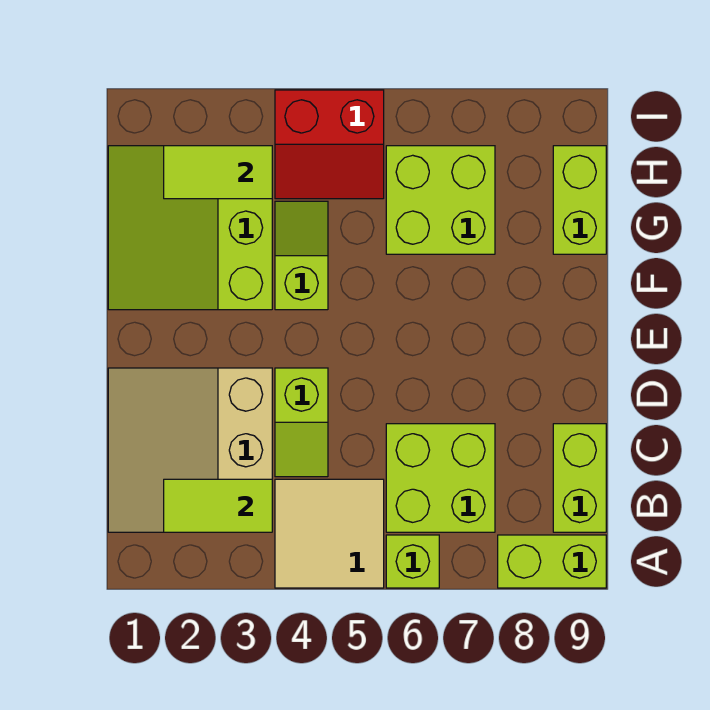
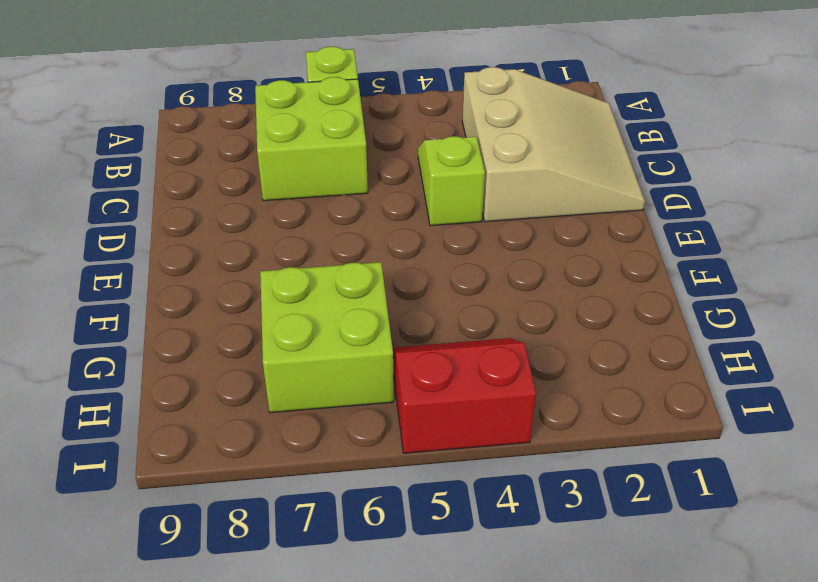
none -> tan tile A4:B5 level 1
none -> lime brick A8:A9 level 1
none -> lime brick B9:C9 level 1

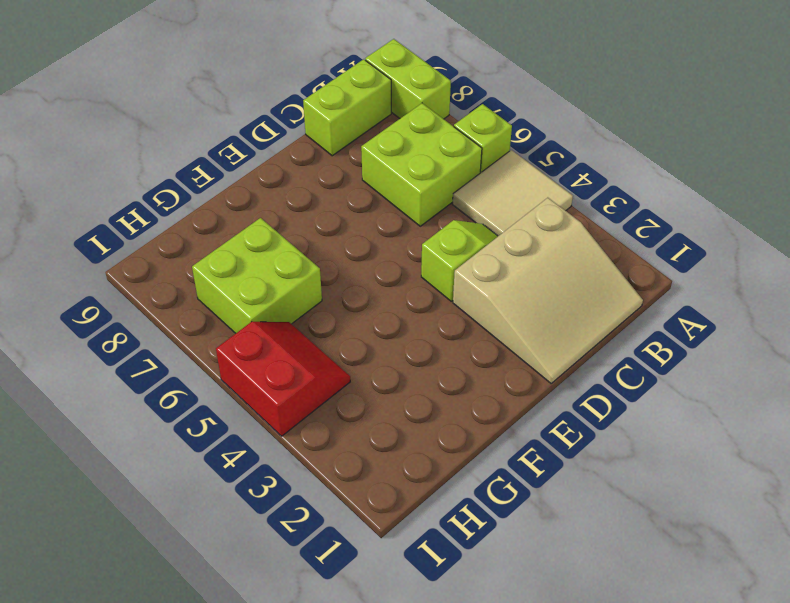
none -> lime slope F1:H3 level 1 top 3
none -> lime slope F4:G4 level 1 top F
none -> lime brick G9:H9 level 1

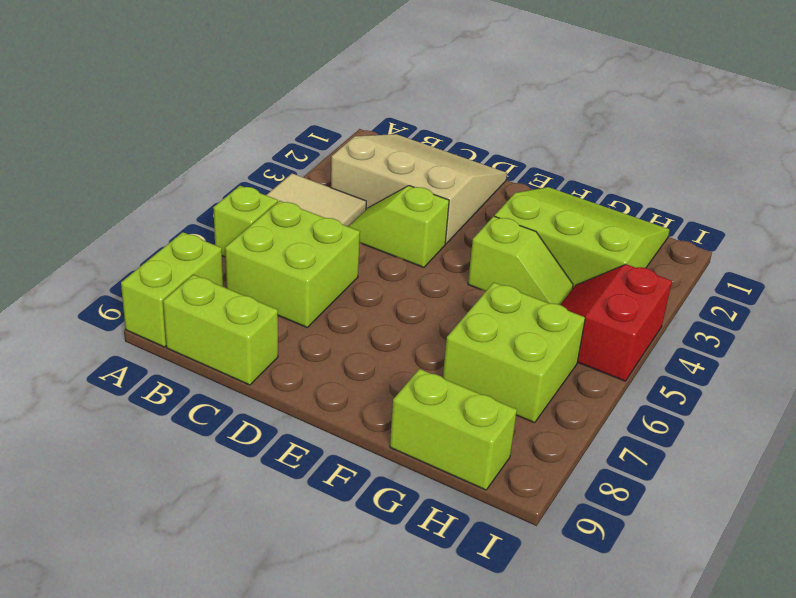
none -> lime tile B2:B3 level 2
none -> lime tile H2:H3 level 2

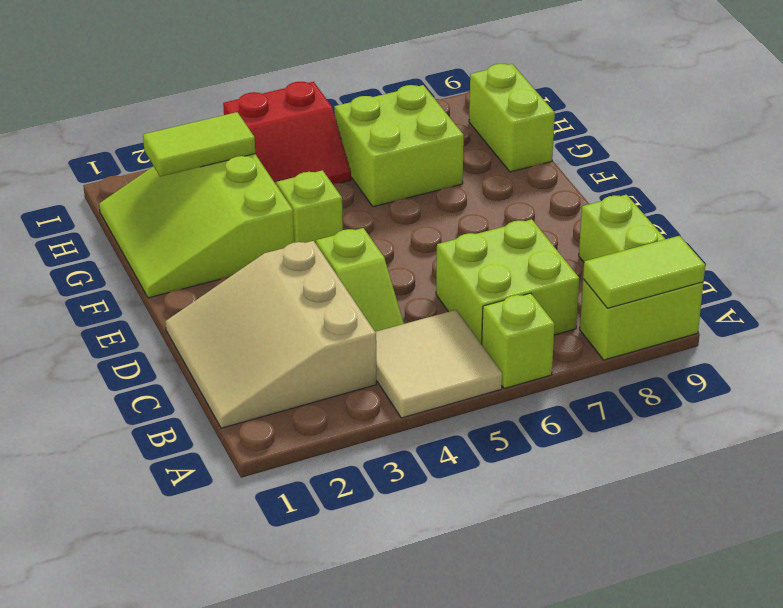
lime tile A8:A9 level 2 -> lime tile B2:B3 level 2

